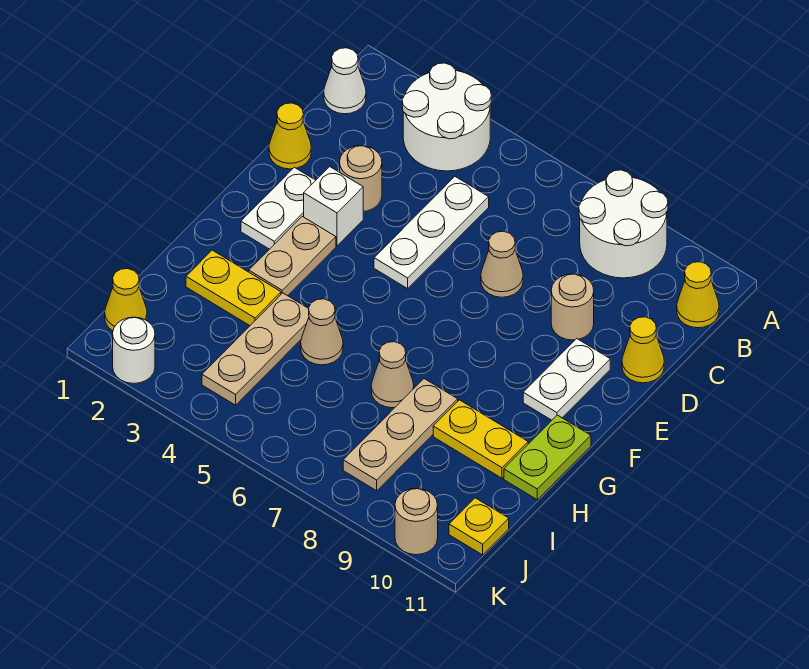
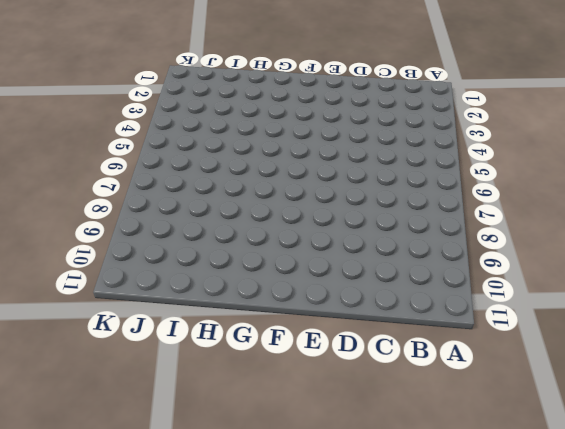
none -> white round brick A3:B4 level 1
none -> white round brick A8:B9 level 1
none -> white cone B1 level 1

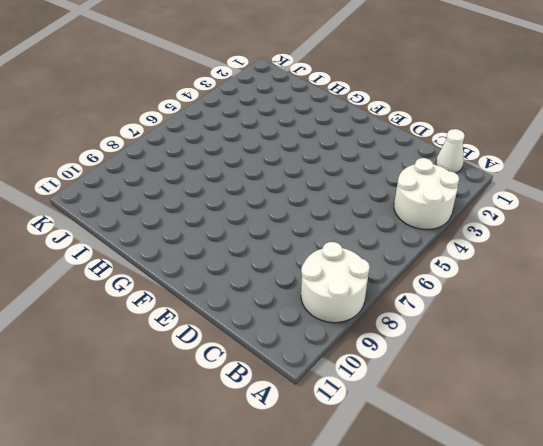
none -> yellow cone B11 level 1
none -> white plate C5:E5 level 1
none -> yellow cone D1 level 1

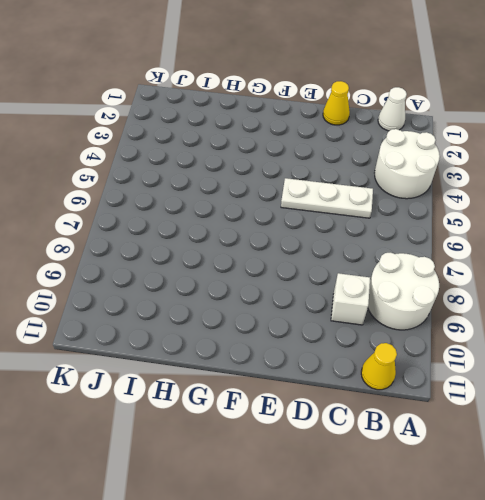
white brick C9 level 1 -> white brick E3 level 1
none -> tan round brick D3 level 1
none -> tan cone D7 level 1
none -> tan round brick D9 level 1

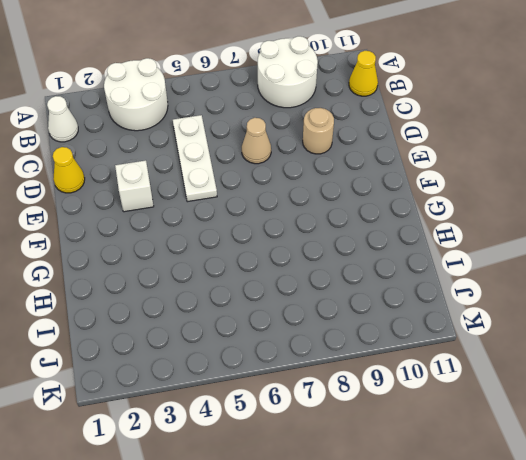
none -> tan round brick D3 level 1
none -> yellow cone D11 level 1
none -> white plate E2:F2 level 1

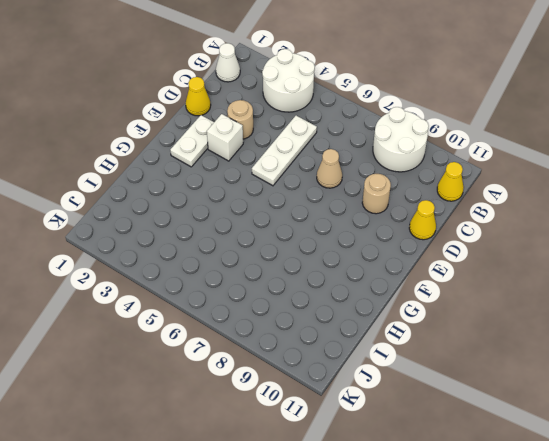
none -> white plate E10:F10 level 1
none -> tan plate F3:G3 level 1
none -> lime plate G11:H11 level 1

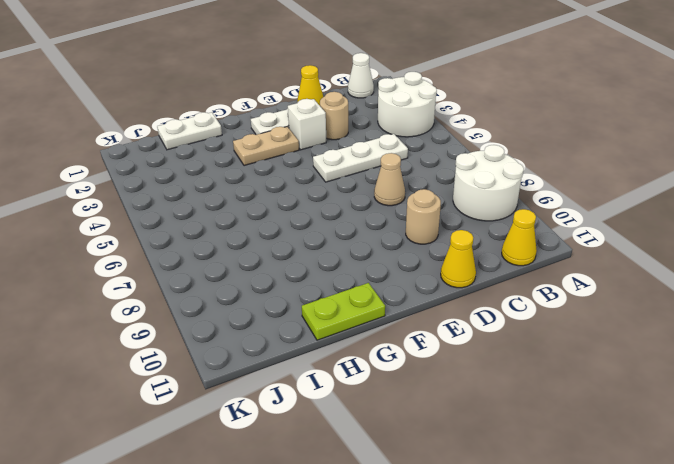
white plate H1:I1 level 1 -> white plate E10:F10 level 1
none -> yellow plate H2:H3 level 1
none -> tan plate H4:J4 level 1
none -> tan cone H5 level 1

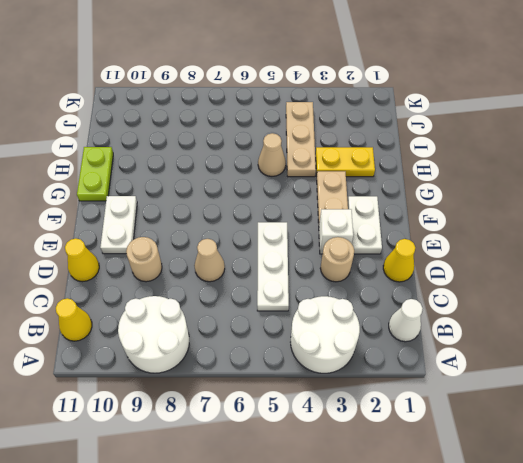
none -> tan cone H7 level 1
none -> tan plate H8:J8 level 1
none -> yellow plate H9:H10 level 1

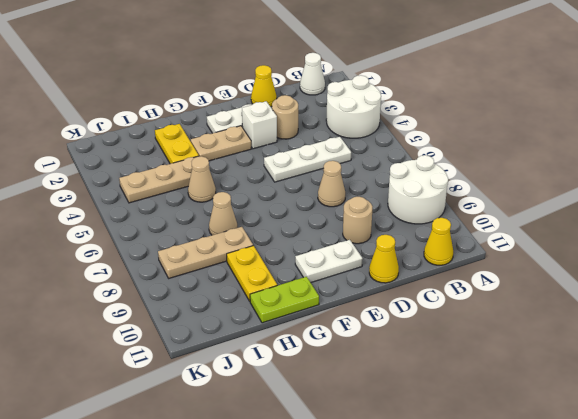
none -> yellow cone J1 level 1
none -> yellow plate J11 level 1
none -> white round brick K2 level 1

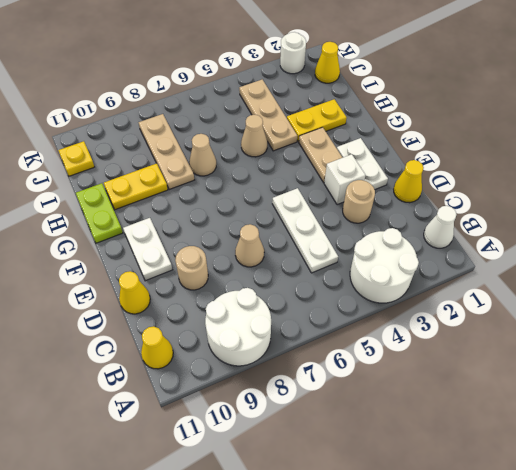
none -> tan round brick K10 level 1

